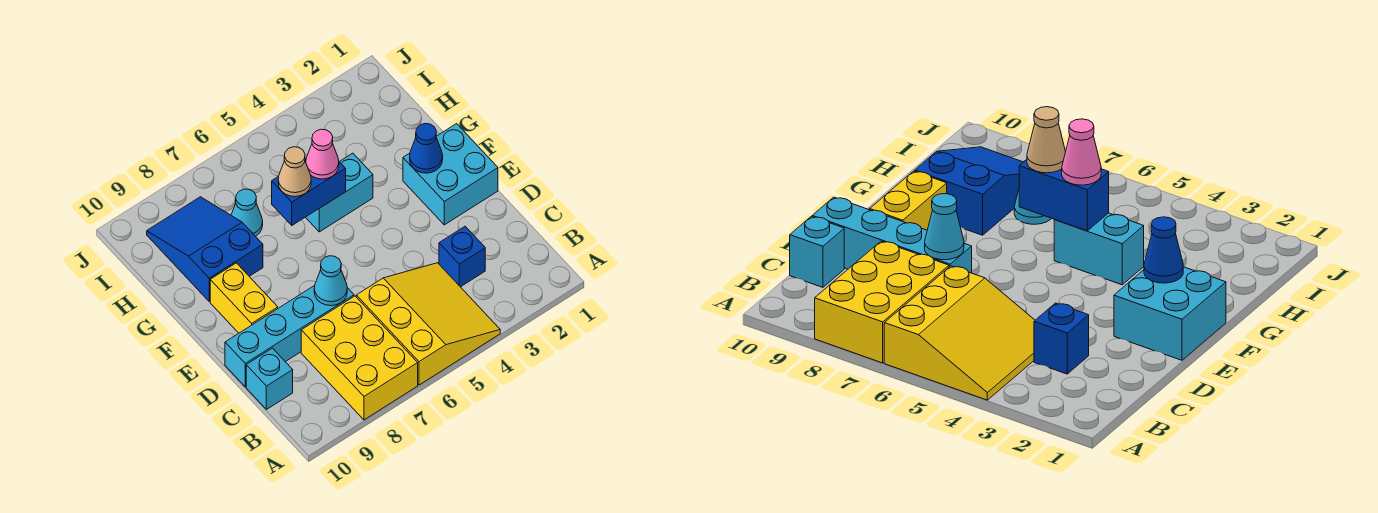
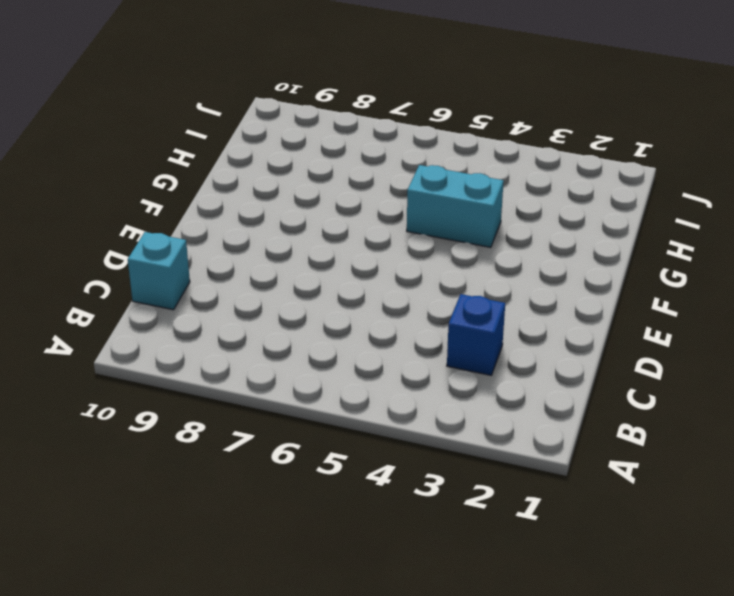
none -> yellow slope A4:C6 level 1 top 6
none -> yellow brick A7:C8 level 1
none -> cyan brick D7:D10 level 1

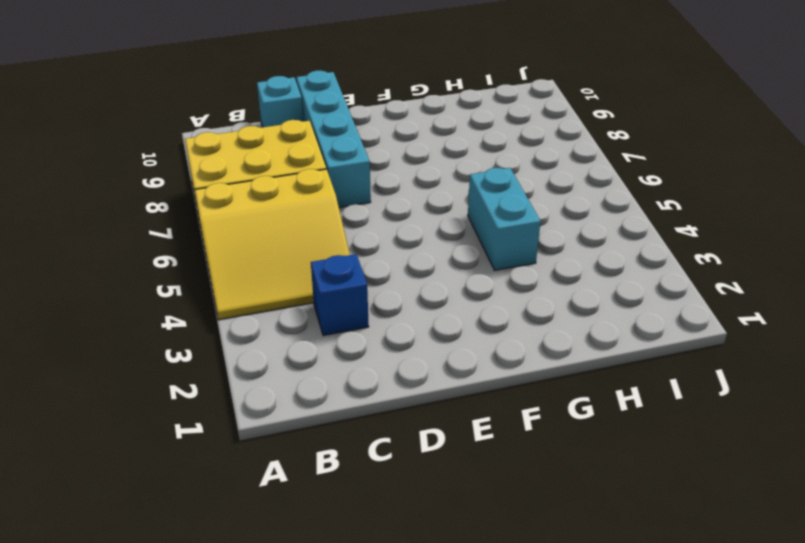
none -> cyan brick E1:F2 level 1
none -> yellow brick E9:F9 level 1
none -> blue slope G8:I9 level 1 top G

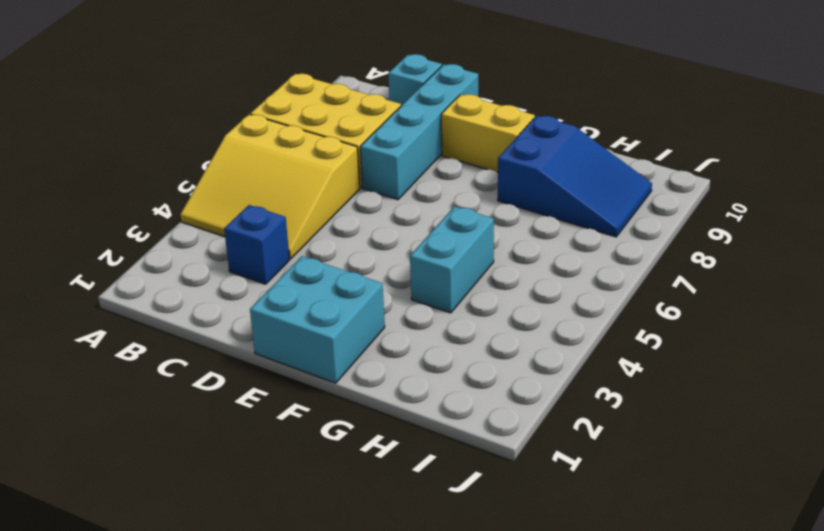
none -> cyan cone H7 level 1
none -> cyan cone D7 level 2
none -> blue cone F2 level 2

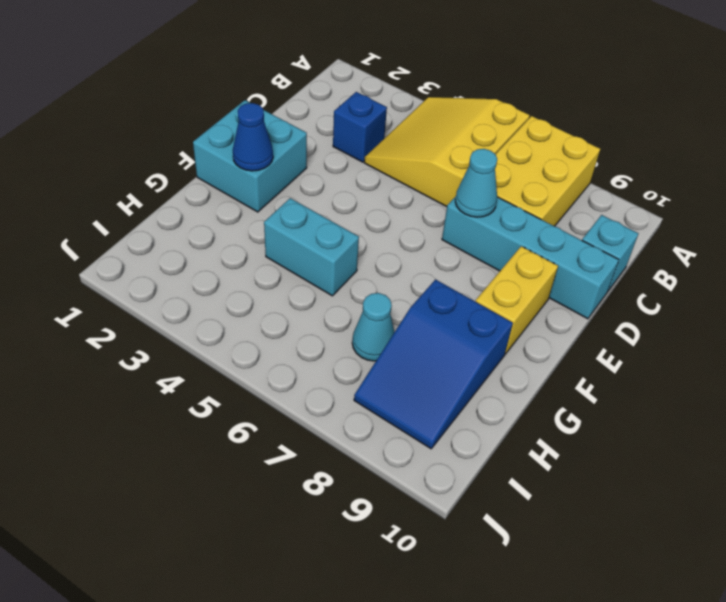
none -> blue brick G5:G6 level 2
none -> pink cone G5 level 3
none -> tan cone G6 level 3

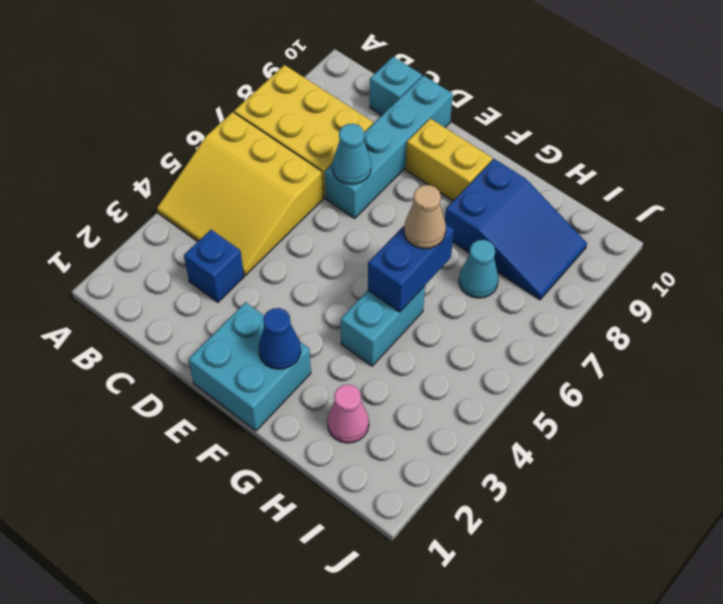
pink cone H2 level 1 -> pink cone G5 level 3

